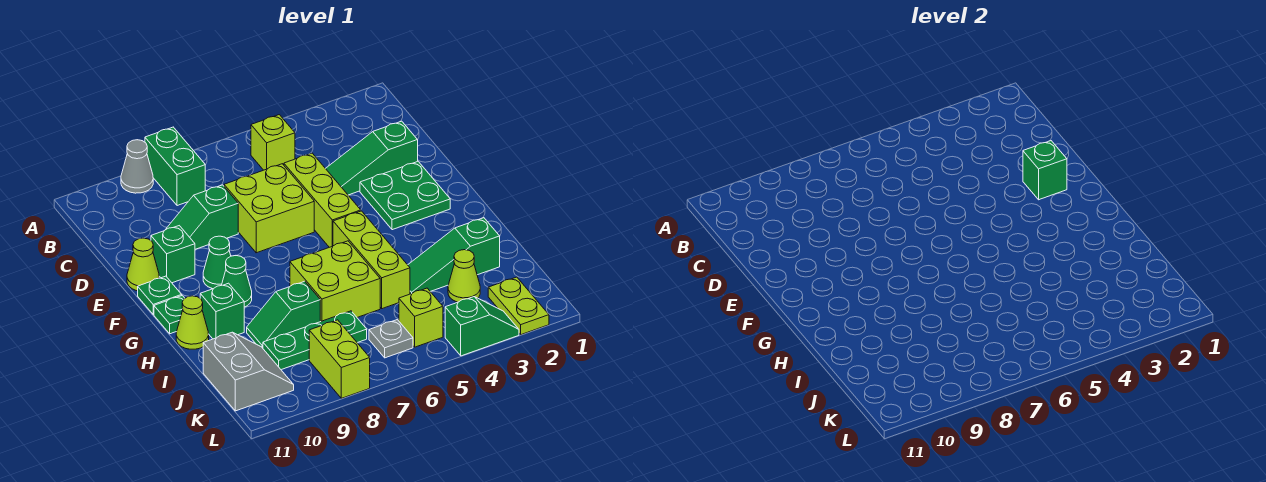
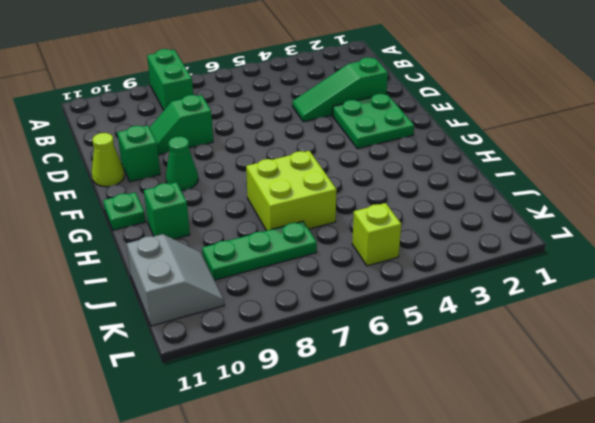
none -> grey cone A9 level 1
none -> lime brick B5 level 1
none -> lime brick D5:F5 level 1

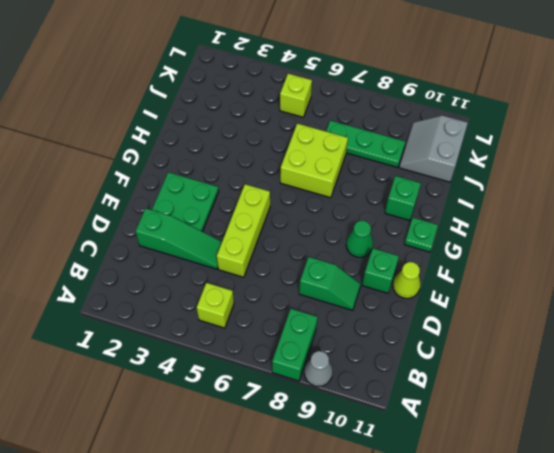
none -> lime brick D6:E7 level 1
none -> green plate F11 level 1
none -> lime brick G5:I5 level 1

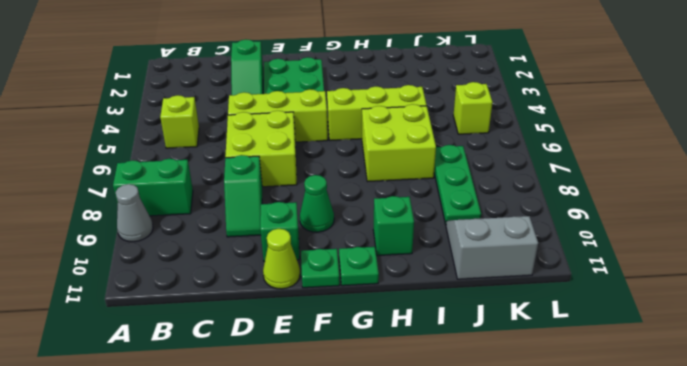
none -> green cone G9 level 1
none -> lime cone H11 level 1
none -> green slope I2:I4 level 1 top 2

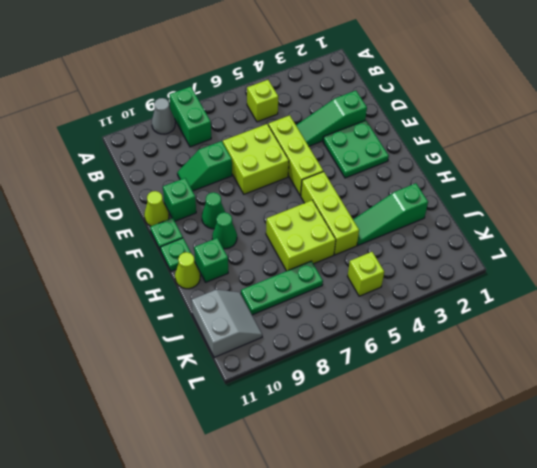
none -> green slope I8:I9 level 1 top 8
none -> lime cone J3 level 1
none -> lime plate K2:L2 level 1

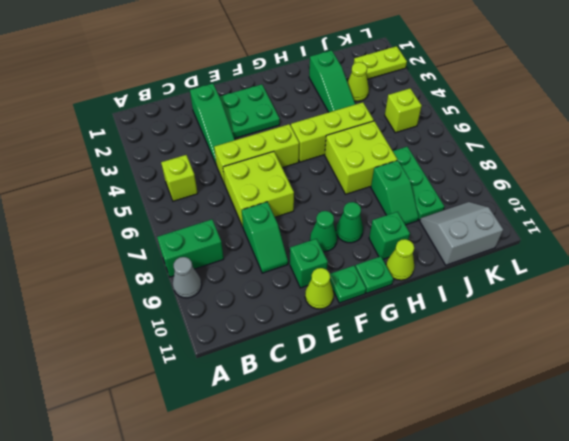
none -> grey plate K6 level 1
none -> lime brick K8:L8 level 1
none -> green slope L3:L4 level 1 top 4

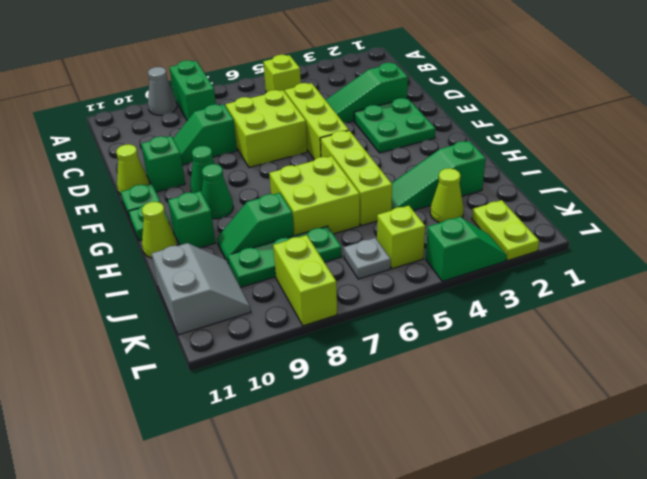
none -> green brick E2 level 2

